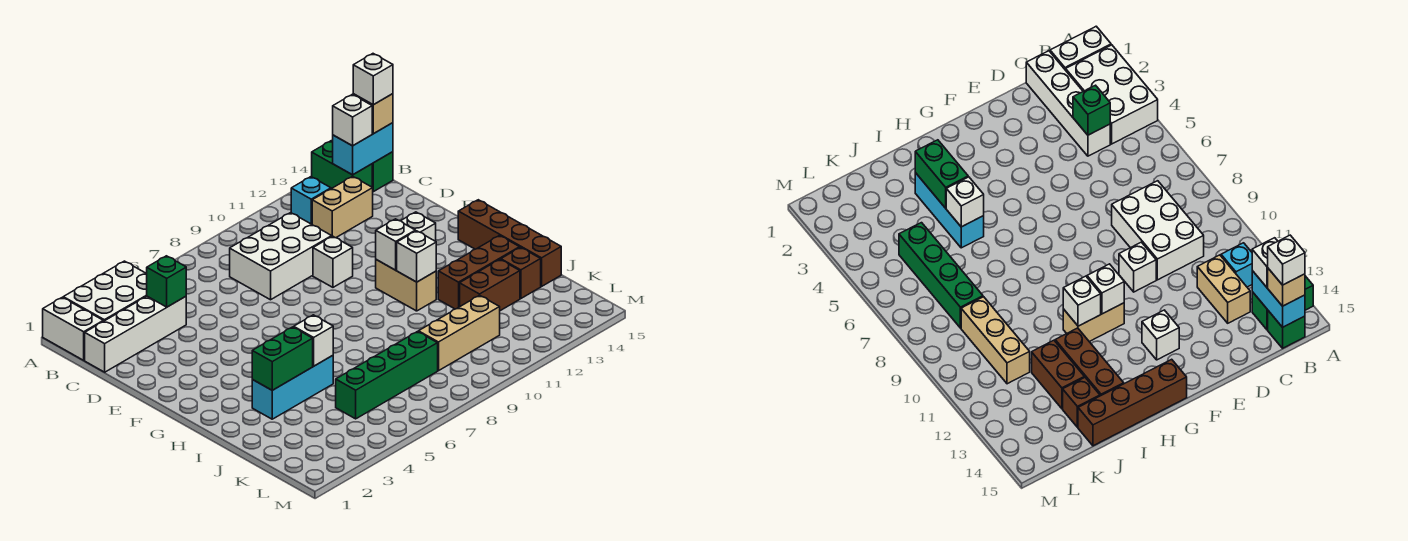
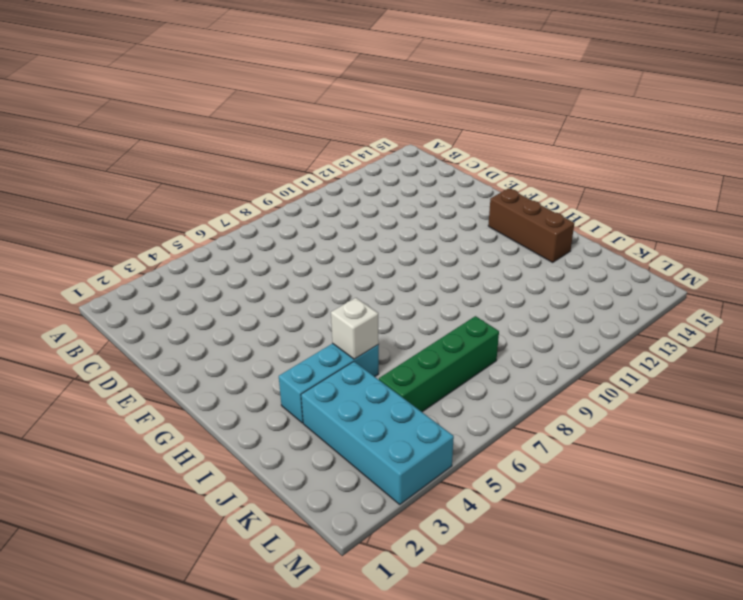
brown brick G14:I14 level 1 -> brown brick I12:I14 level 1
cyan brick J3:M4 level 1 -> none
none -> white brick A1:B1 level 1
none -> white brick A2:B4 level 1
none -> green brick A14:B14 level 1

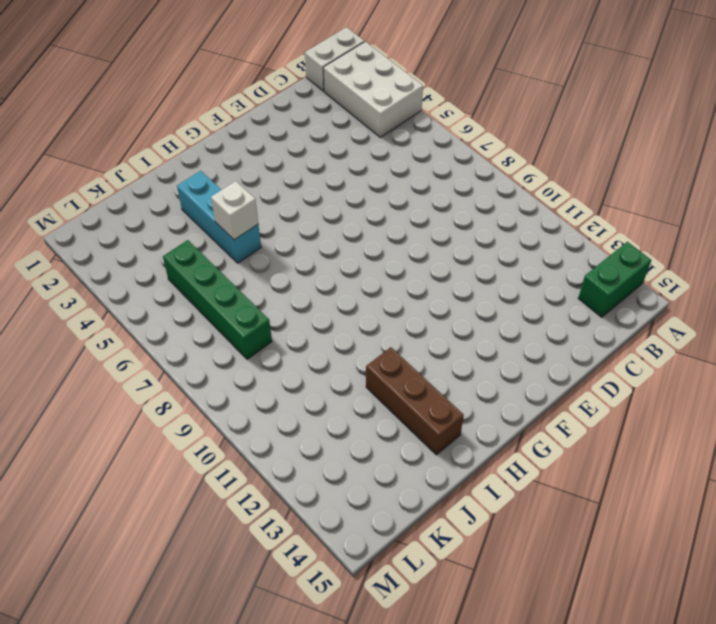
none -> cyan brick B12 level 1
none -> green brick B15 level 1
none -> white brick C1:C4 level 1

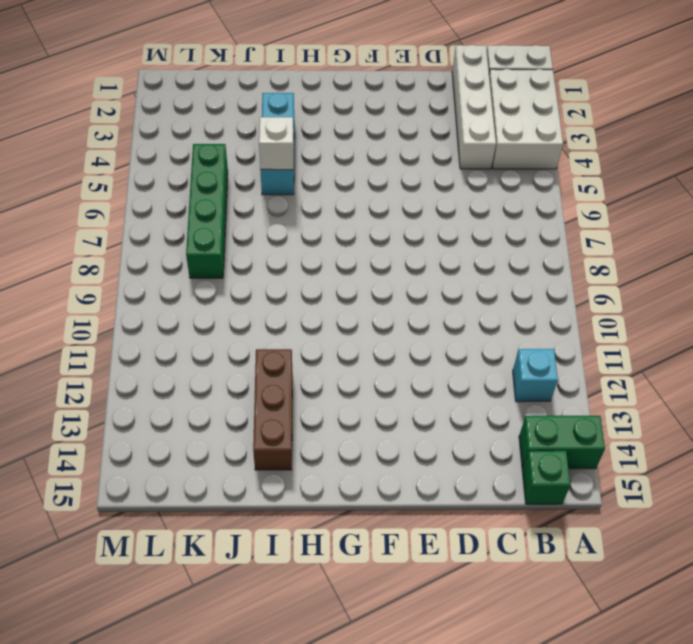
none -> white brick C8:D10 level 1
none -> tan brick C12:C13 level 1
none -> white brick E10 level 1

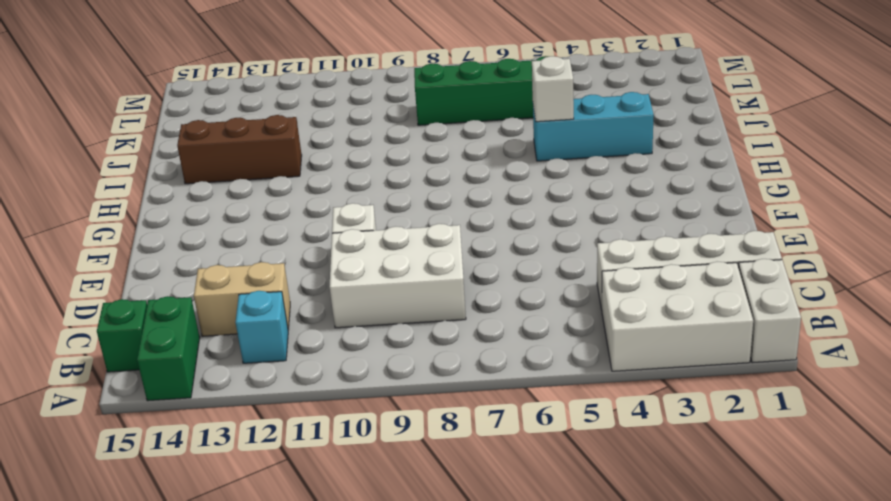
none -> white brick F13 level 1
none -> tan brick G11:H11 level 1
none -> brown brick G15:J15 level 1

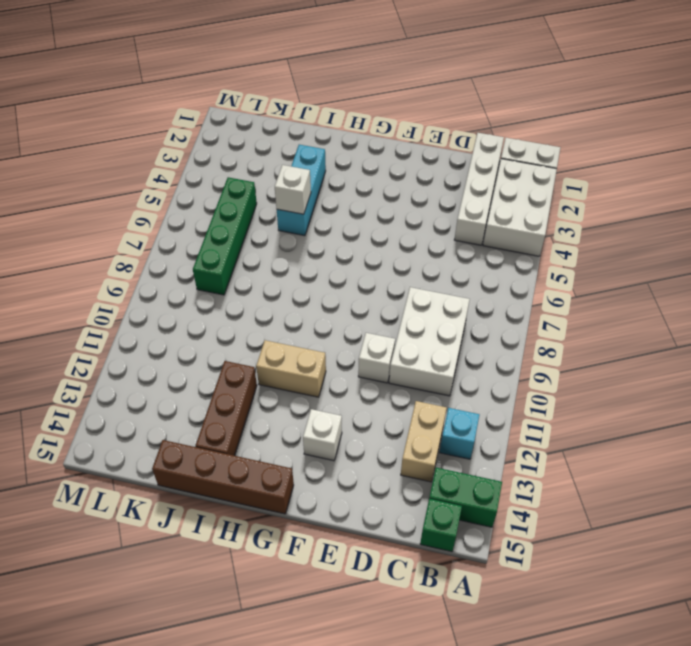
none -> brown brick J12:J13 level 1
none -> brown brick J14 level 1
none -> tan brick K9:K11 level 1

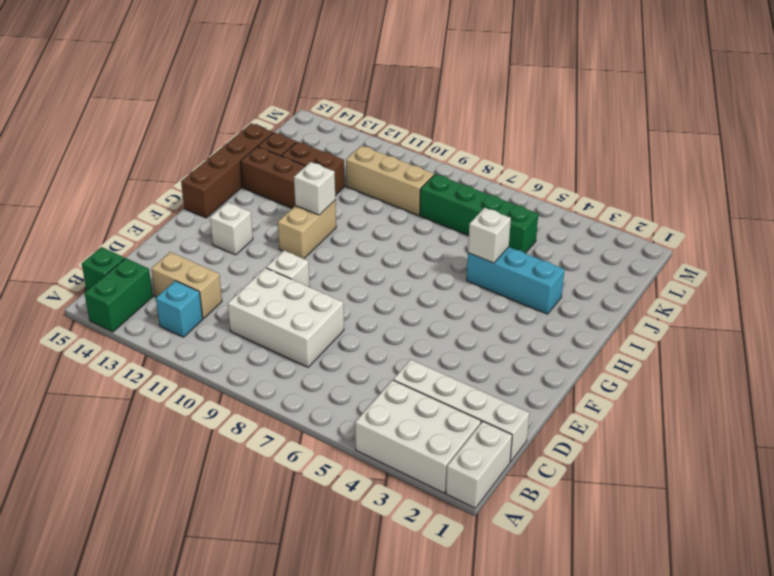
none -> cyan brick B14:B15 level 2
none -> green brick C4 level 2
none -> white brick G11 level 2

